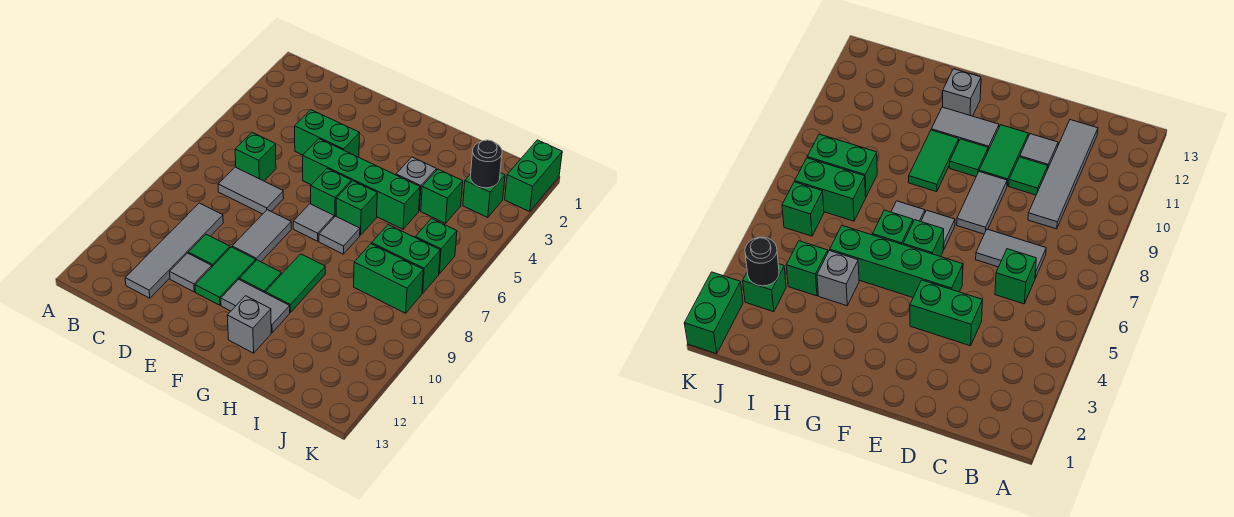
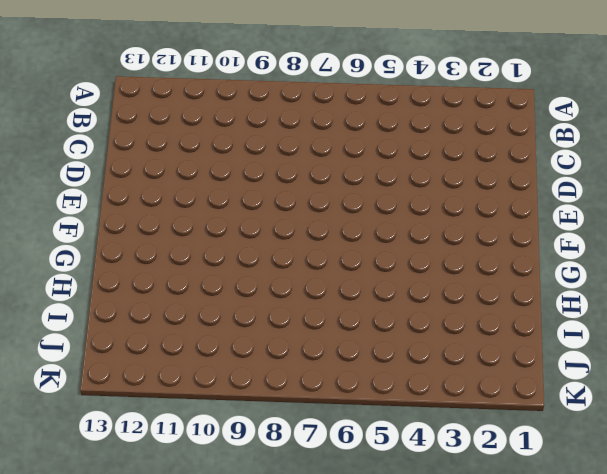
none -> green brick C6 level 1
none -> grey tile C7:D7 level 1
none -> grey tile C9:C12 level 1

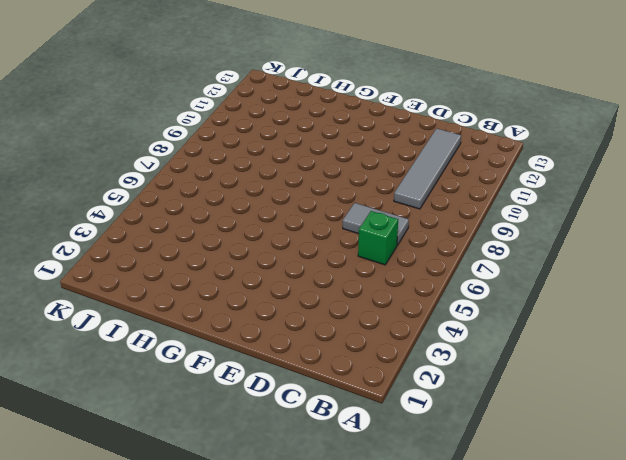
none -> green brick D4:E4 level 1
none -> green tile D10 level 1
none -> grey tile D11 level 1

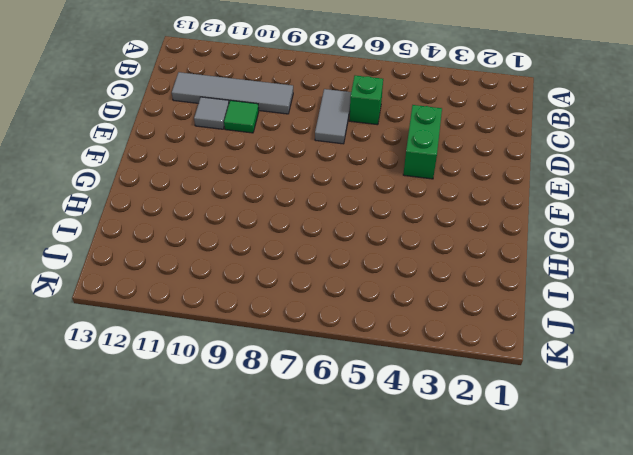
none -> green brick E5:H5 level 1
none -> grey tile E8:E9 level 1
none -> green tile E10:E11 level 1

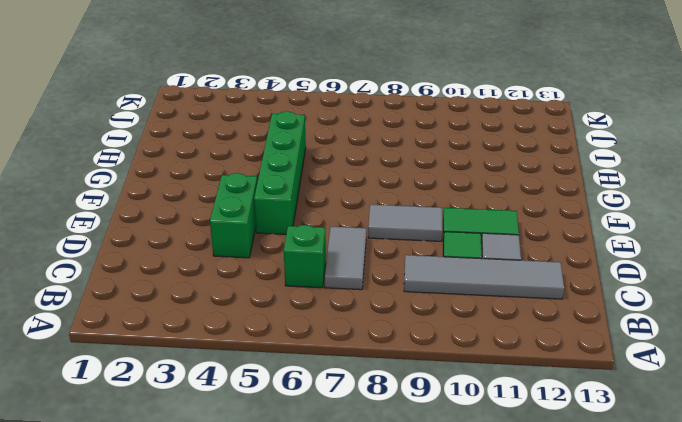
none -> green brick F6 level 1
none -> grey tile F7 level 1
none -> green tile F10 level 1

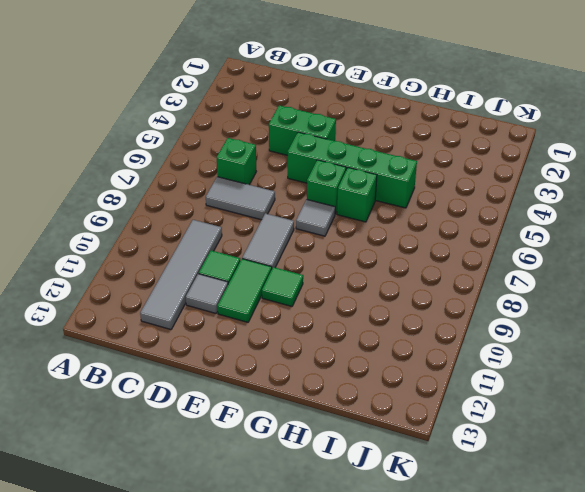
none -> grey tile F11:G11 level 1
none -> grey tile G7 level 1
none -> green tile G9:G10 level 1

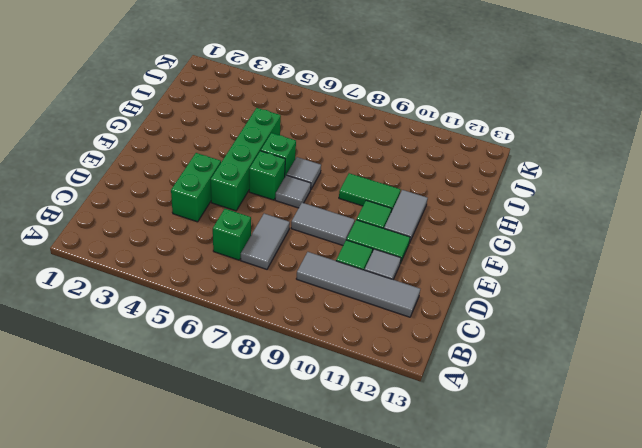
none -> grey brick G12 level 1
none -> grey brick H4 level 1
none -> green brick I4 level 1

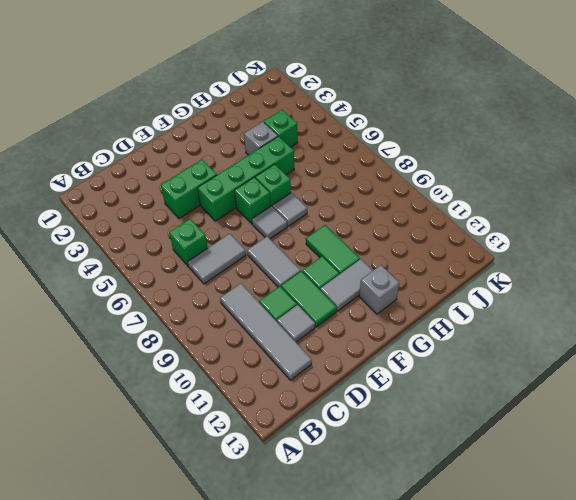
none -> green brick I7:J7 level 1
none -> green brick I8:J8 level 1
none -> green brick J3 level 1

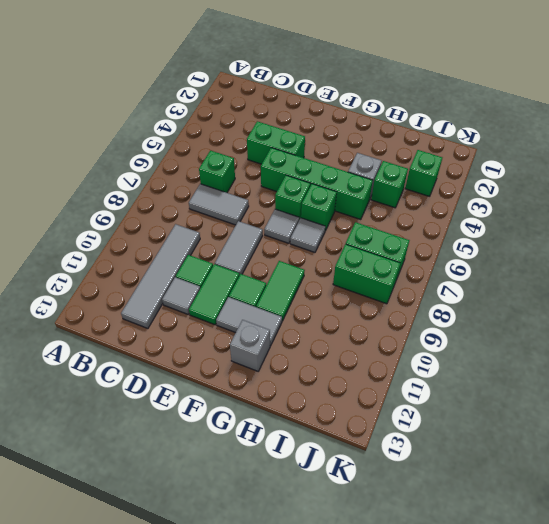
none -> green brick J6 level 1
none -> green brick K1:K2 level 1
none -> black round brick J3 level 2

